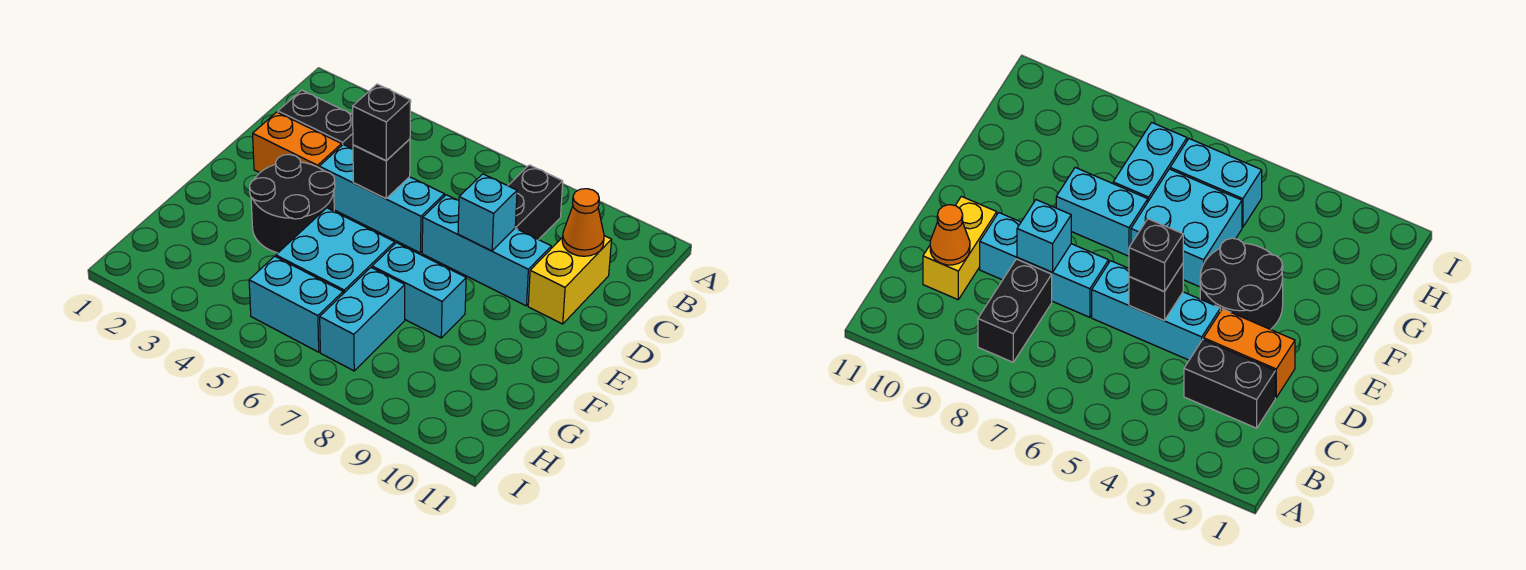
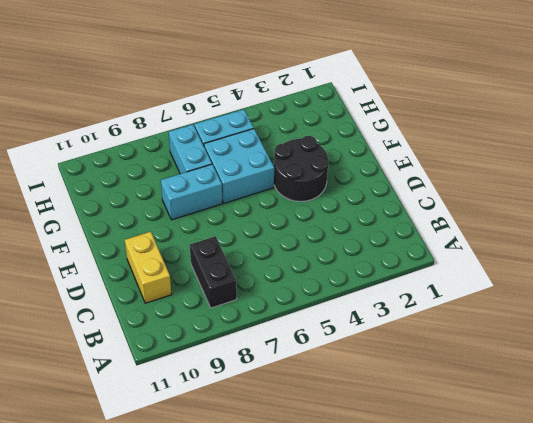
none -> black brick C2:C3 level 1
none -> orange brick D2:D3 level 1
none -> cyan brick D4:D6 level 1

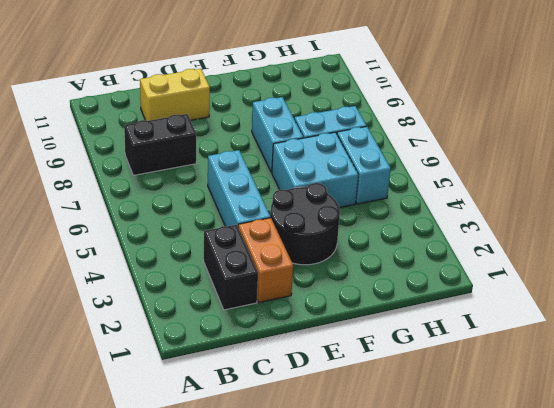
none -> cyan brick D7:D9 level 1
none -> orange cone C10 level 2
none -> black brick D5 level 2

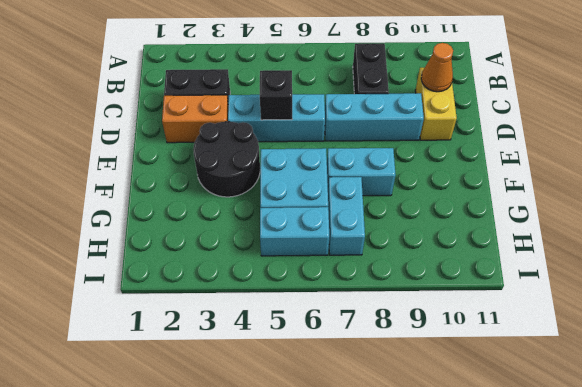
none -> cyan brick D8 level 2
none -> black brick D5 level 3

